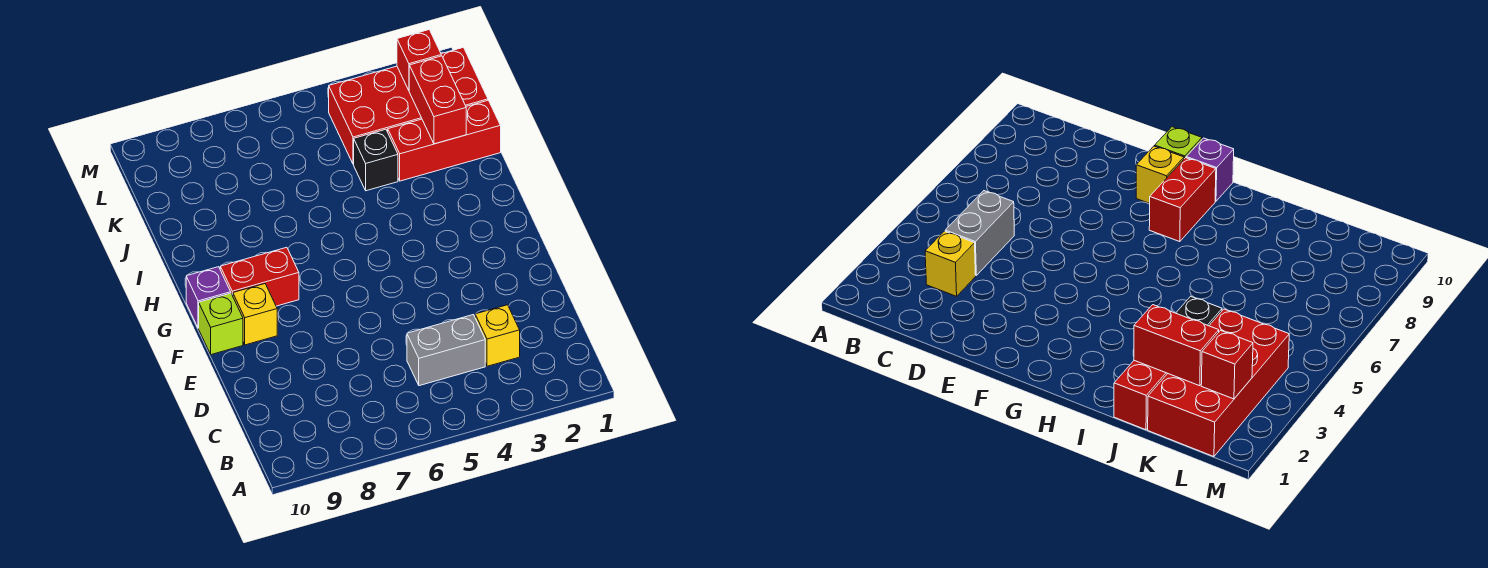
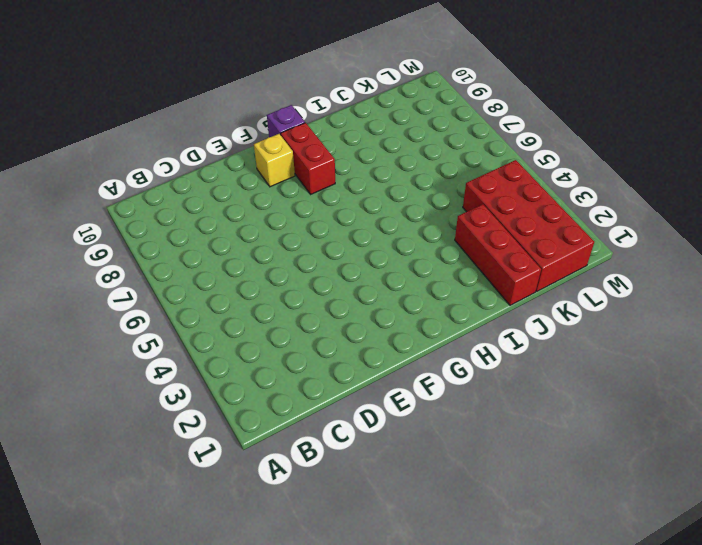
none -> yellow brick C3 level 1
none -> grey brick C4:C5 level 1

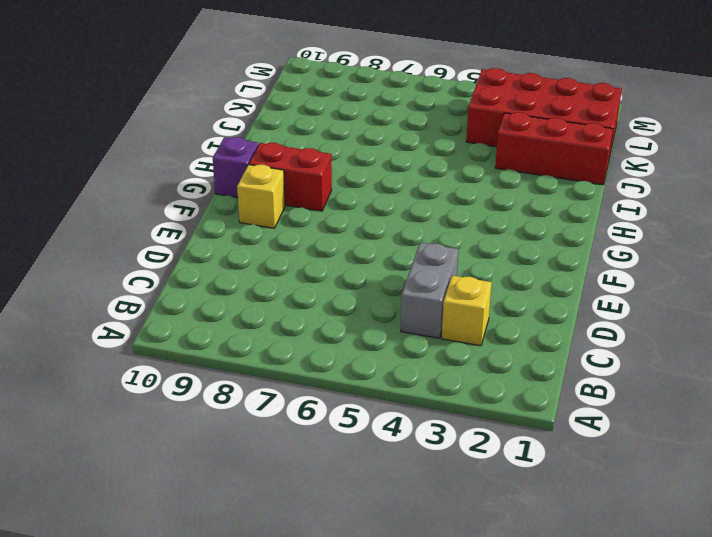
grey brick C4:D4 level 1 -> grey brick C4:C5 level 1
none -> lime brick F10 level 1
none -> black brick J4 level 1

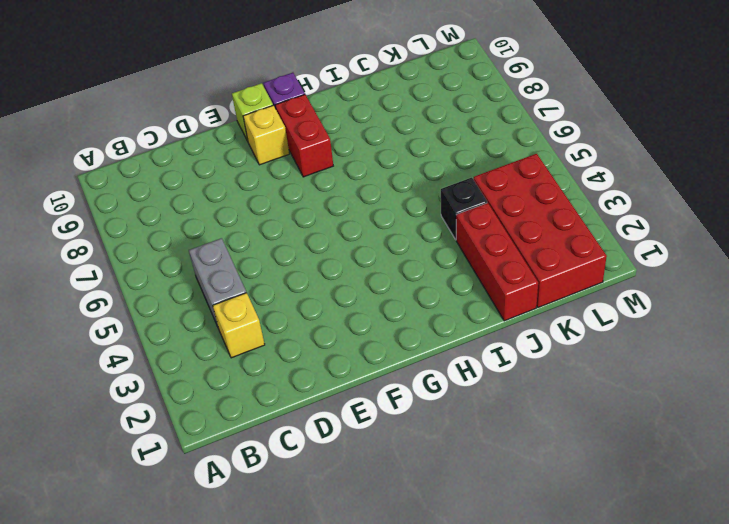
none -> red brick J2:K2 level 2
none -> red brick L2 level 2

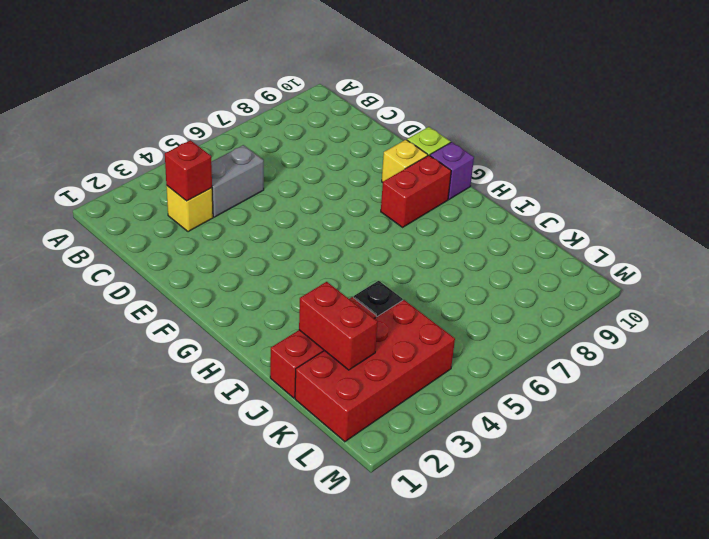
red brick C3 level 2 -> red brick L2 level 2

